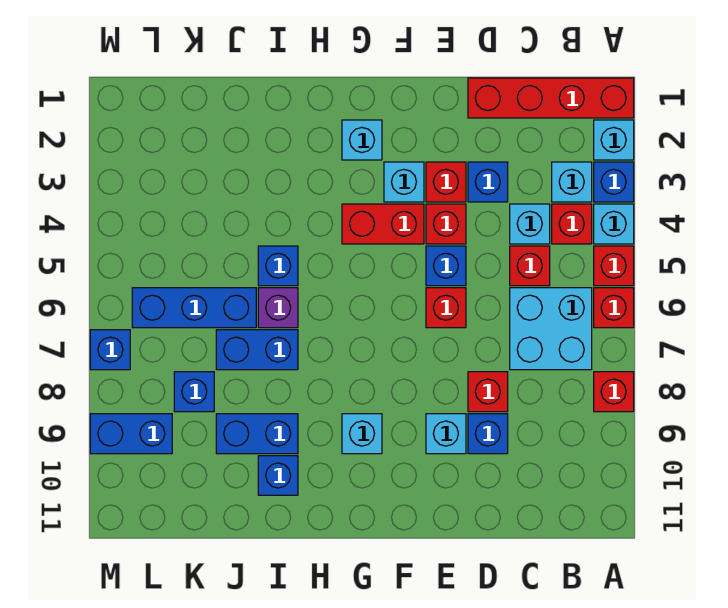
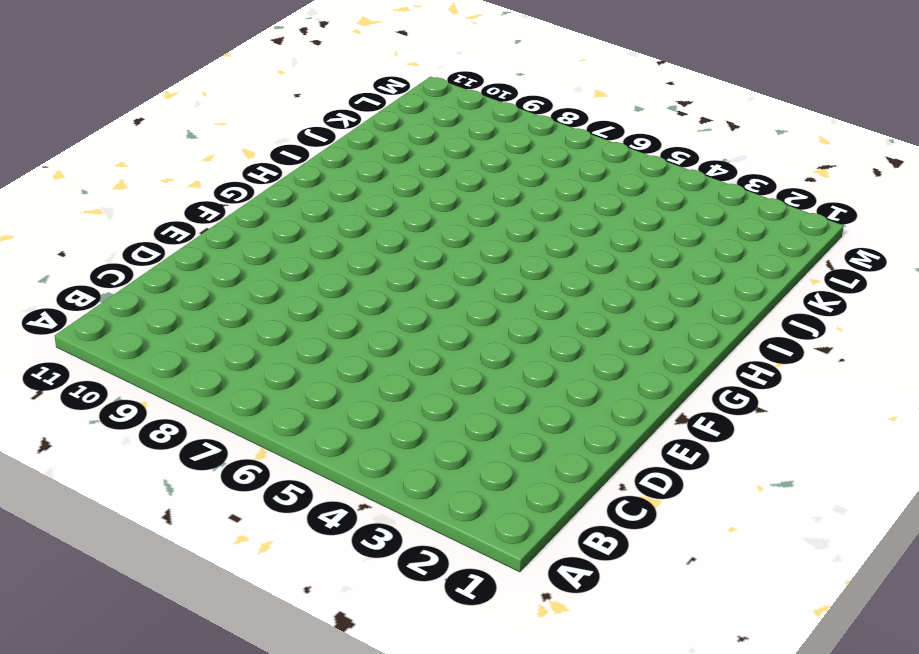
none -> red brick A1:D1 level 1
none -> cyan brick A2 level 1
none -> blue brick A3 level 1
none -> cyan brick A4 level 1

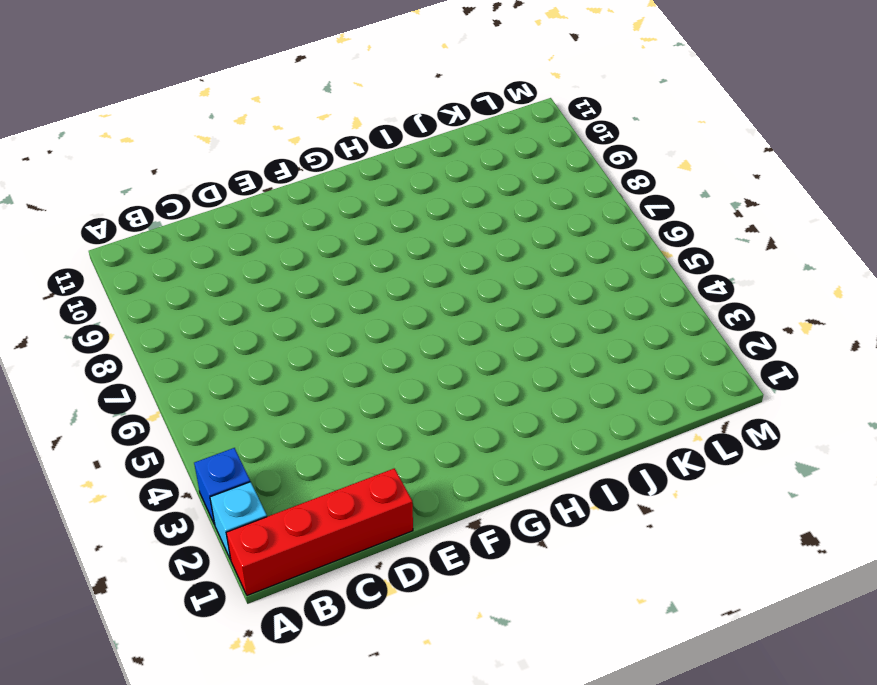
none -> cyan brick A4 level 1
none -> red brick A5 level 1
none -> red brick A6 level 1
none -> red brick A8 level 1

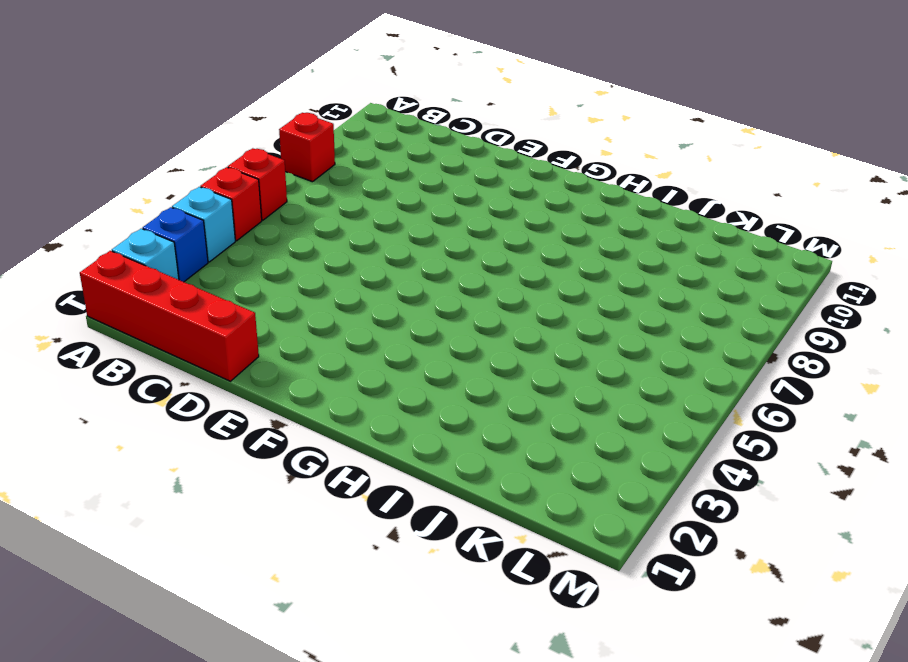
none -> cyan brick B3 level 1
none -> red brick B4 level 1
none -> cyan brick B6:C7 level 1
none -> cyan brick C4 level 1

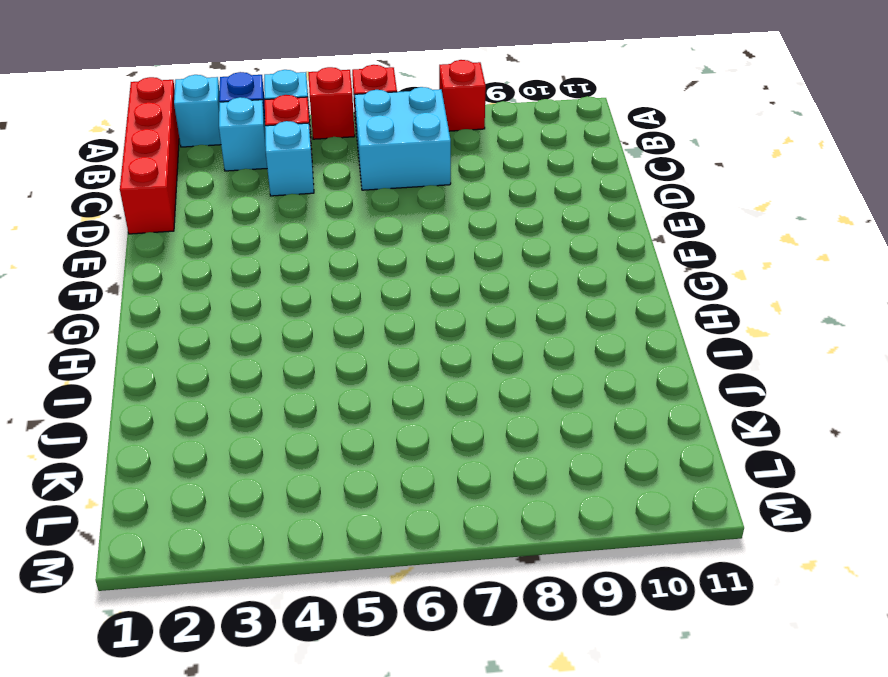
none -> red brick C5 level 1
none -> blue brick D3 level 1
none -> red brick D8 level 1
none -> blue brick D9 level 1

